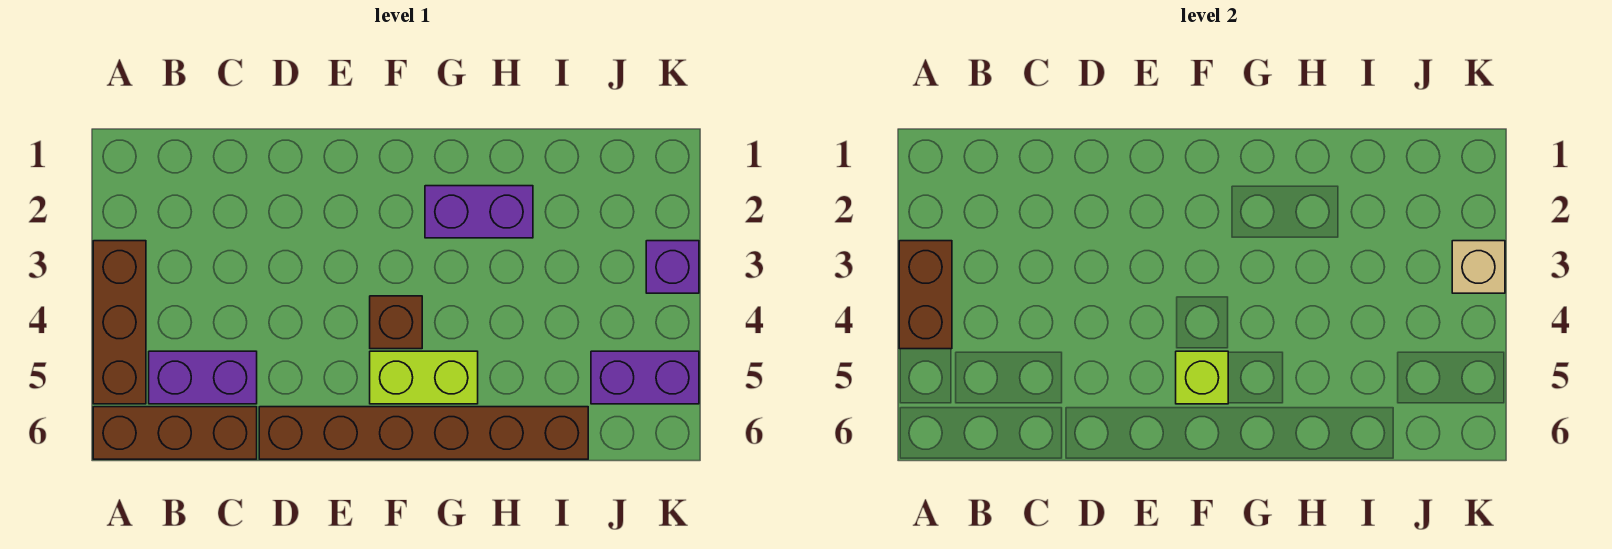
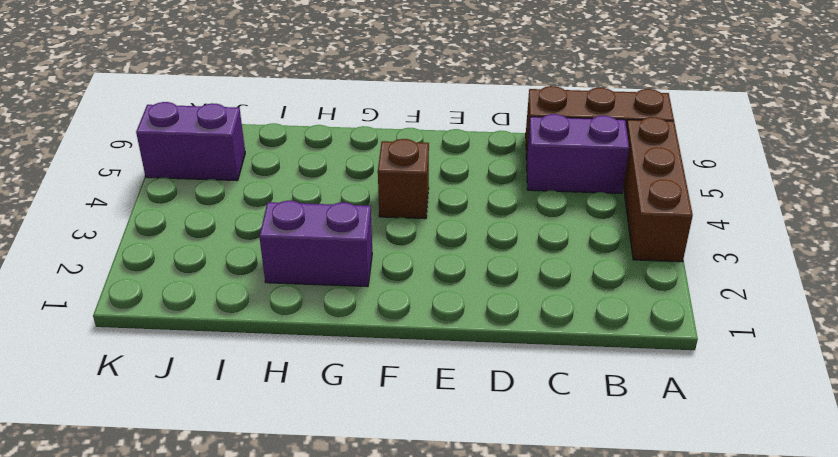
none -> brown brick D6:I6 level 1
none -> lime brick F5:G5 level 1
none -> purple brick K3 level 1

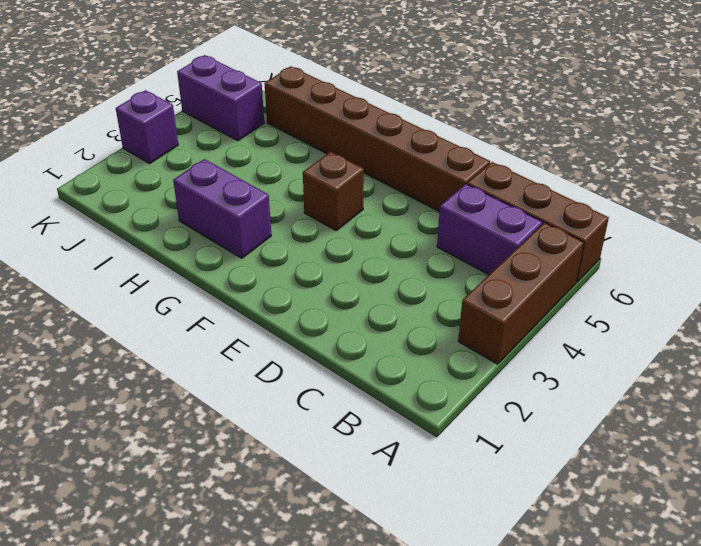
none -> lime brick F5:G5 level 1
none -> brown brick A3:A4 level 2
none -> lime brick F5 level 2

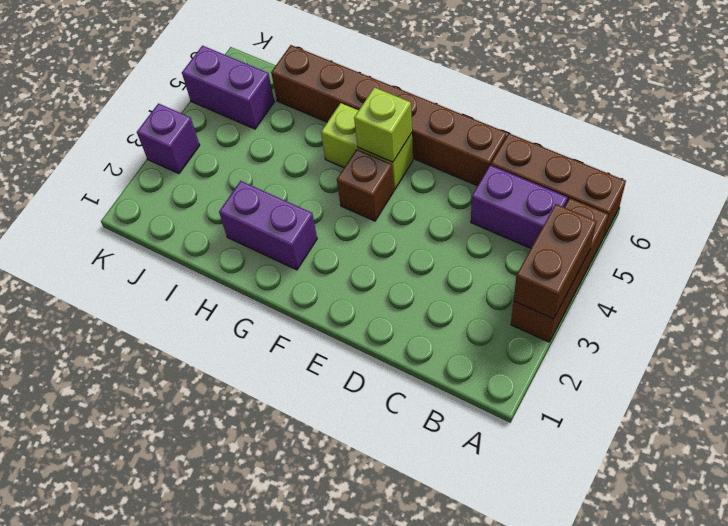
none -> tan brick K3 level 2

